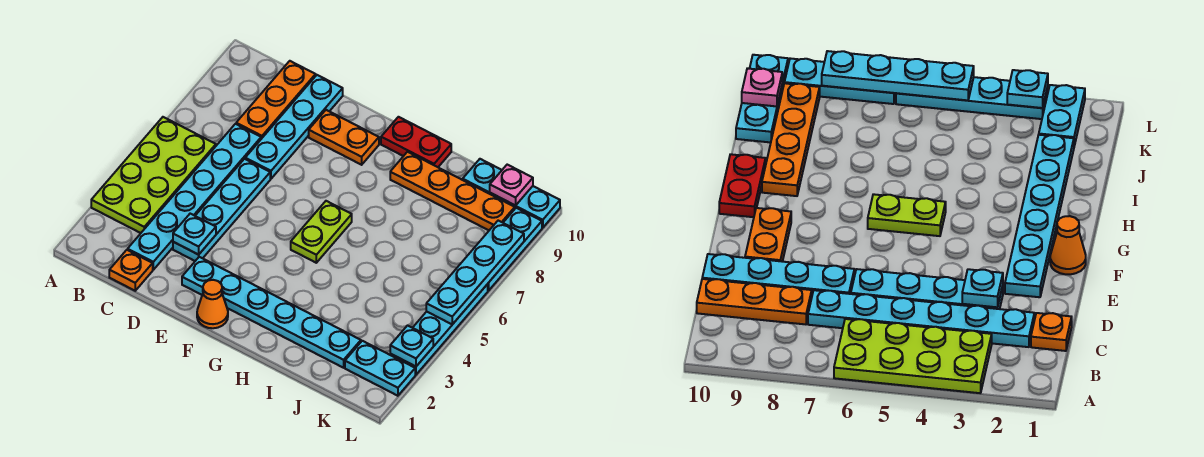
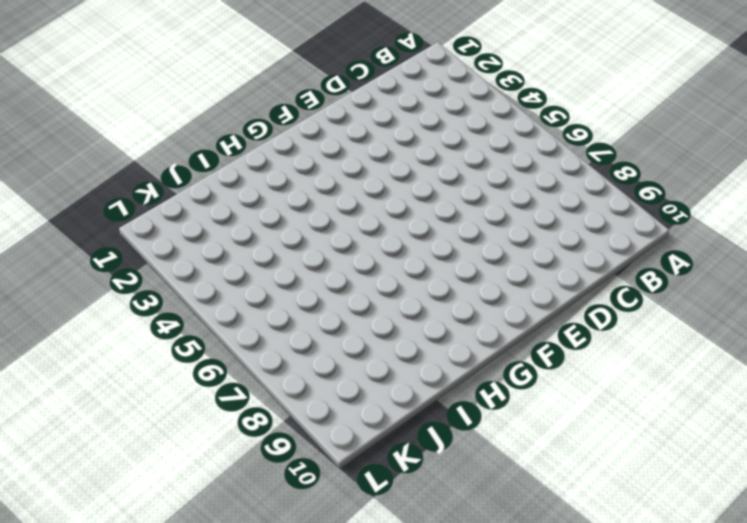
none -> lime plate A3:B6 level 1
none -> orange plate C1 level 1
none -> cyan plate C2:C7 level 1

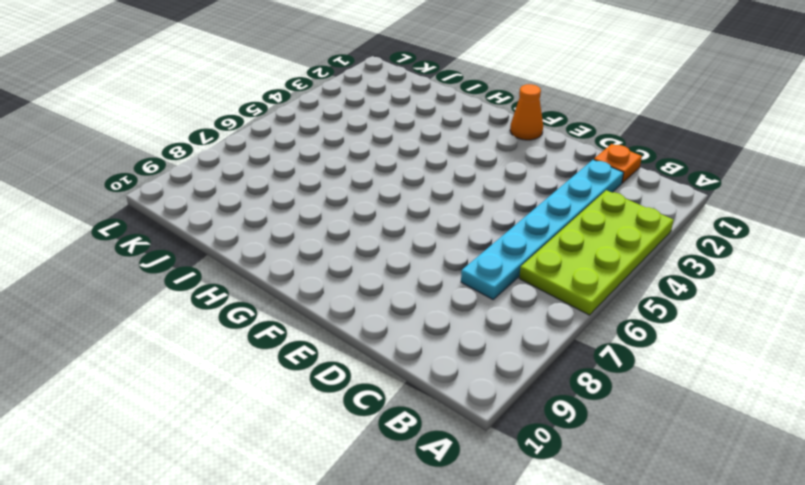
none -> orange plate C8:C10 level 1
none -> cyan plate D3:D6 level 1
none -> cyan plate D7:D10 level 1

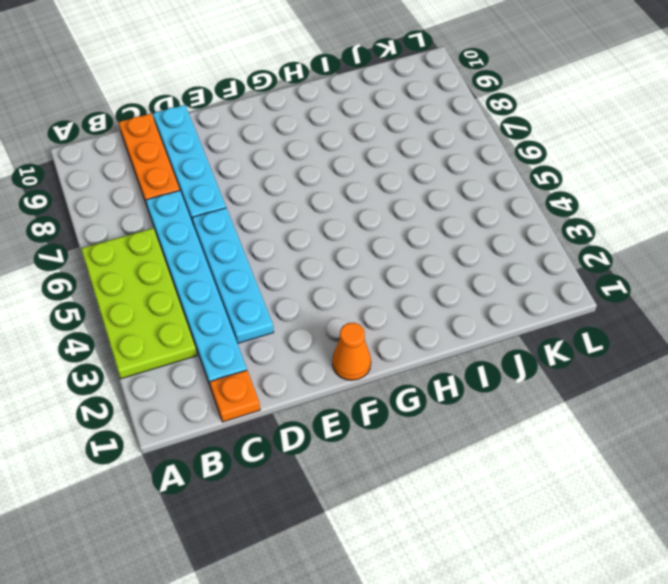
none -> cyan plate E2:J2 level 1
none -> orange plate E9:F9 level 1
none -> lime plate G5:G6 level 1

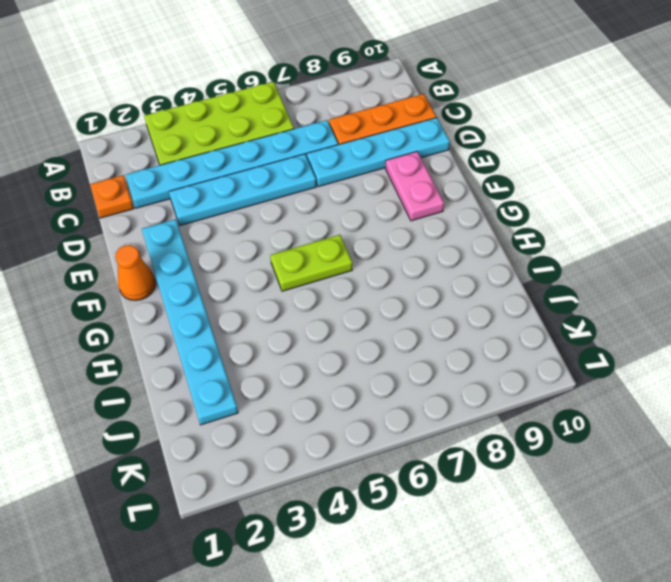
pink plate E9:F9 level 1 -> orange plate E9:F9 level 1
none -> red plate G10:H10 level 1
none -> orange plate H9:K9 level 1
none -> cyan plate J10:L10 level 1

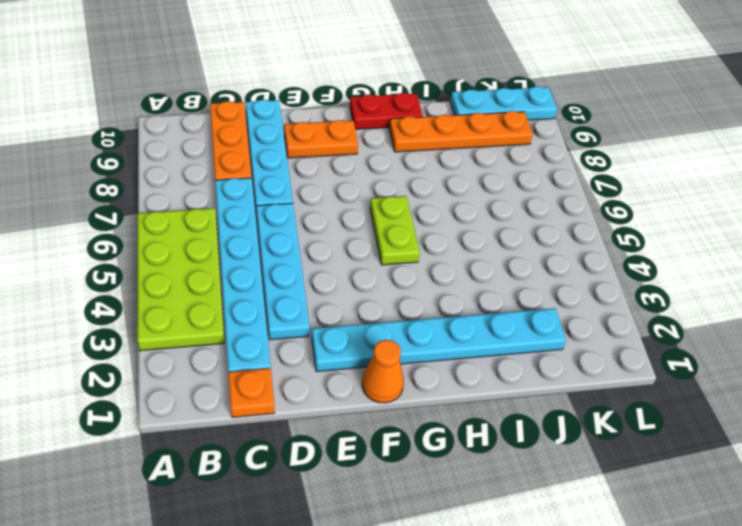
none -> cyan plate K2:L2 level 1
none -> cyan plate L3:L6 level 1
none -> cyan plate L7:L9 level 1

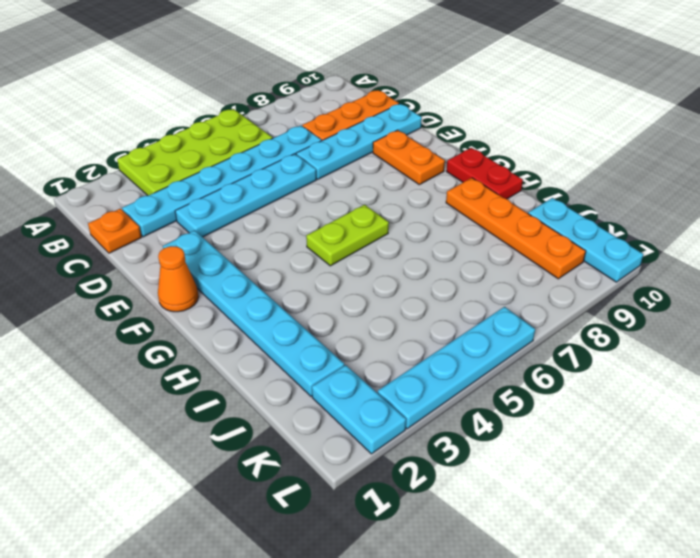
none -> cyan plate L7:L9 level 1
none -> cyan plate D3 level 2
none -> pink plate K10 level 2

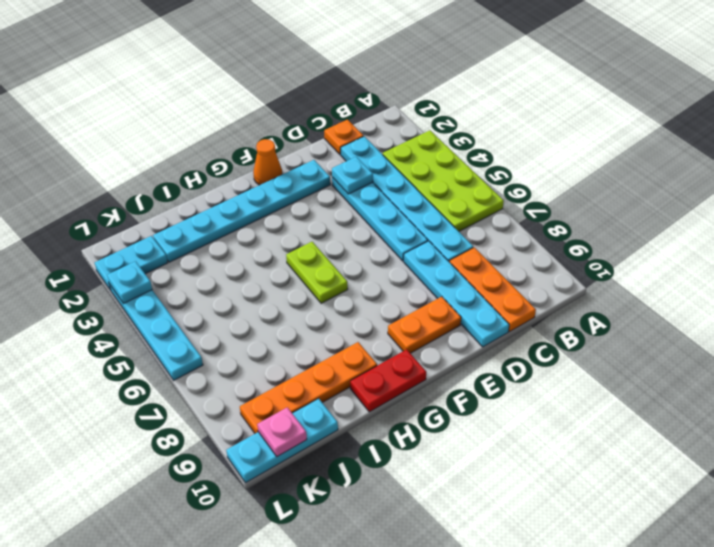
none -> cyan plate L7:L9 level 1
none -> cyan plate L5:L8 level 2

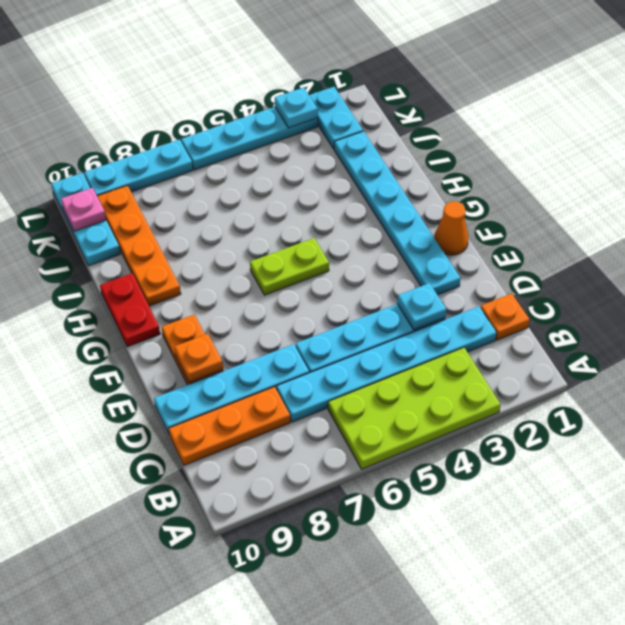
orange plate E9 level 2 -> none
none -> cyan plate L5:L8 level 2

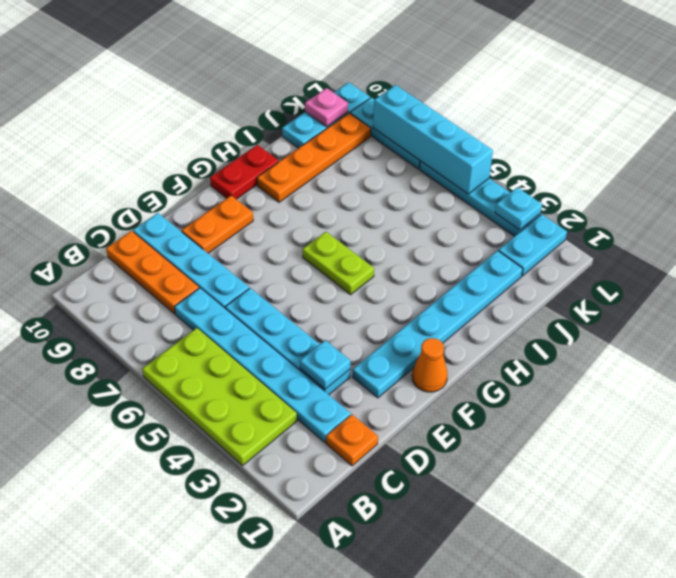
cyan brick L5:L8 level 2 -> cyan plate L5:L8 level 2

